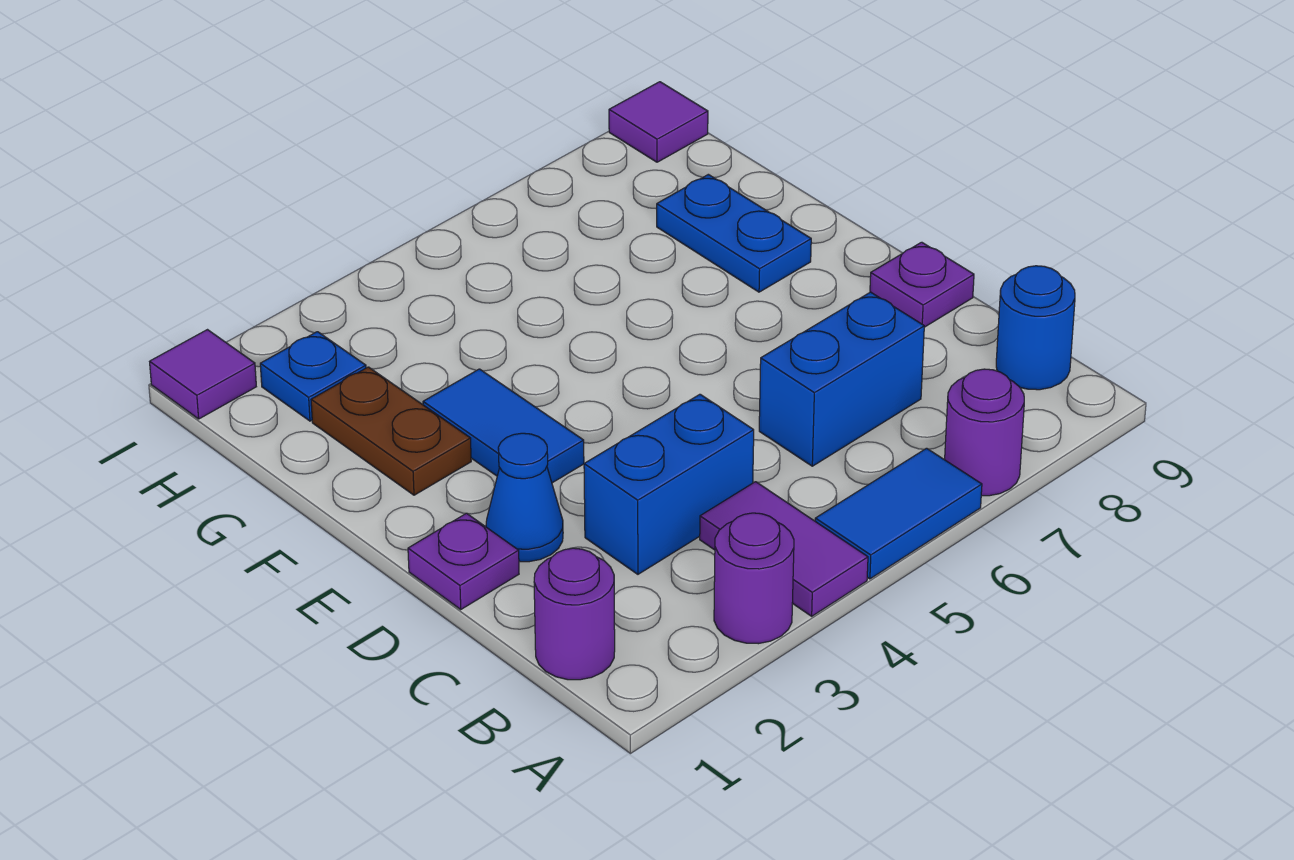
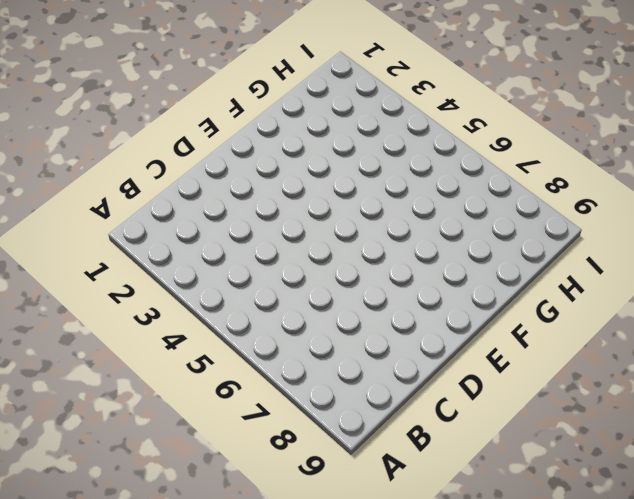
none -> purple round brick A3 level 1
none -> purple tile A4:B4 level 1
none -> blue tile A5:A6 level 1

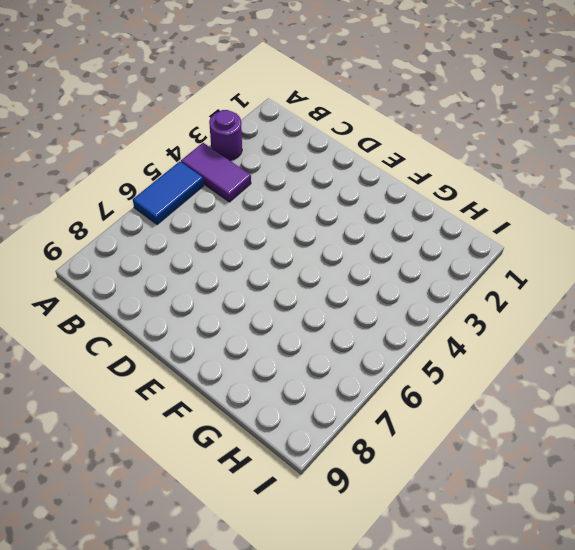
none -> purple round brick A7 level 1
none -> purple round brick B1 level 1
none -> blue round brick B9 level 1

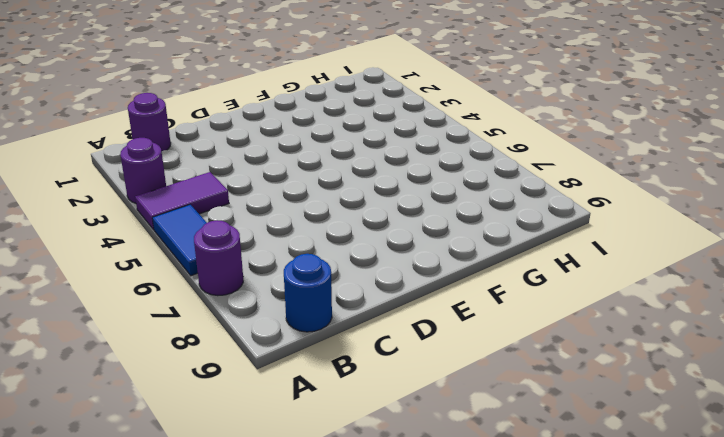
none -> blue brick C3:C4 level 1
none -> blue brick C6:C7 level 1
none -> purple plate D1 level 1

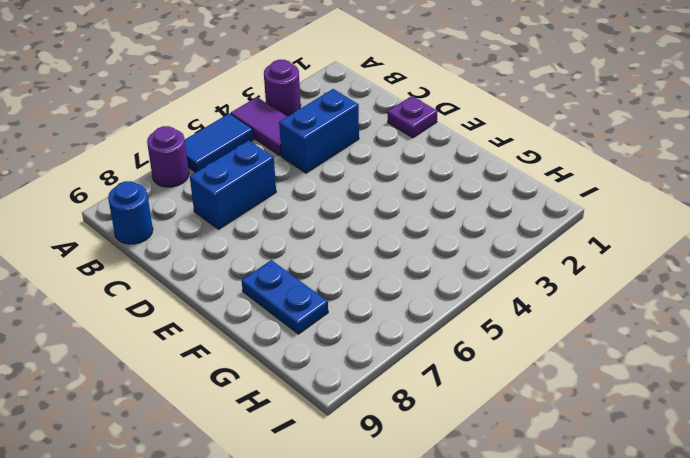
none -> purple round brick B1 level 1
none -> blue cone D2 level 1
none -> purple plate D9 level 1

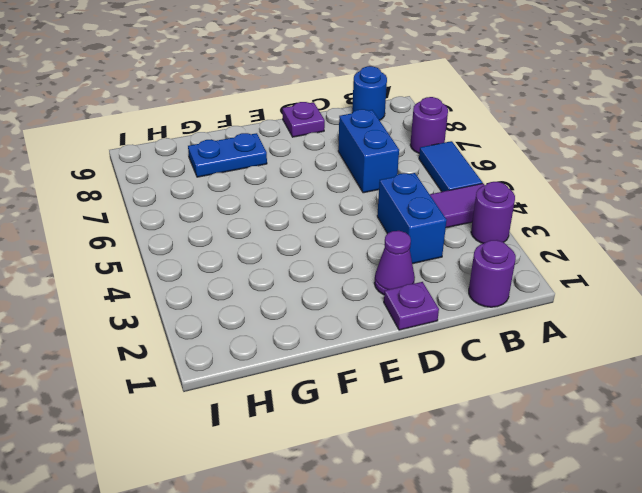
purple cone D2 level 1 -> blue cone D2 level 1
none -> blue tile E3:F3 level 1
none -> brown plate F2:G2 level 1
none -> blue plate H2 level 1

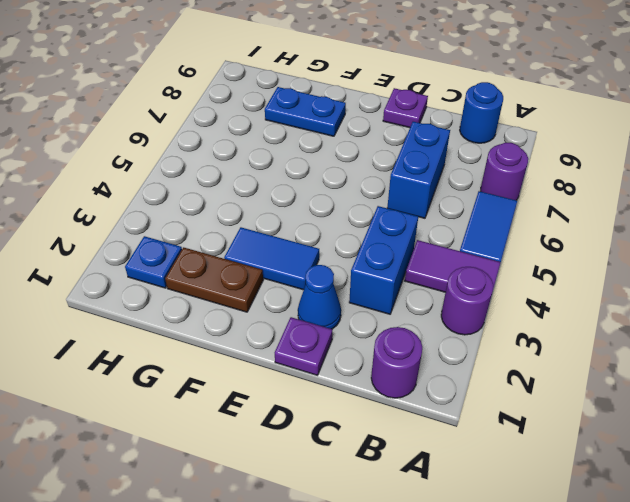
none -> purple tile I1 level 1
none -> purple tile I9 level 1

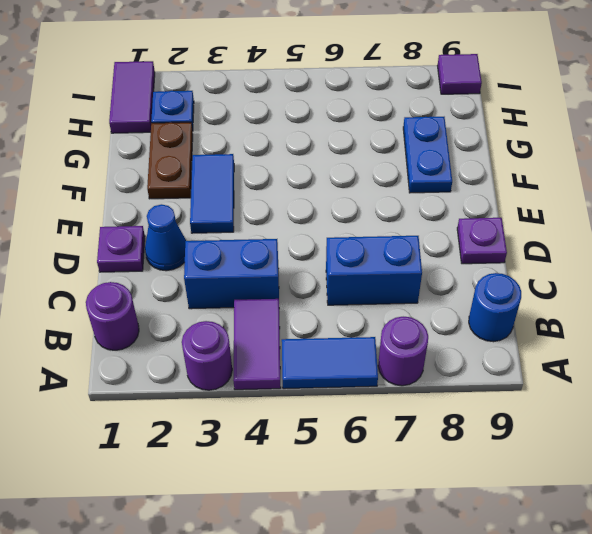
purple tile H1:I1 level 1 -> purple tile I1 level 1

